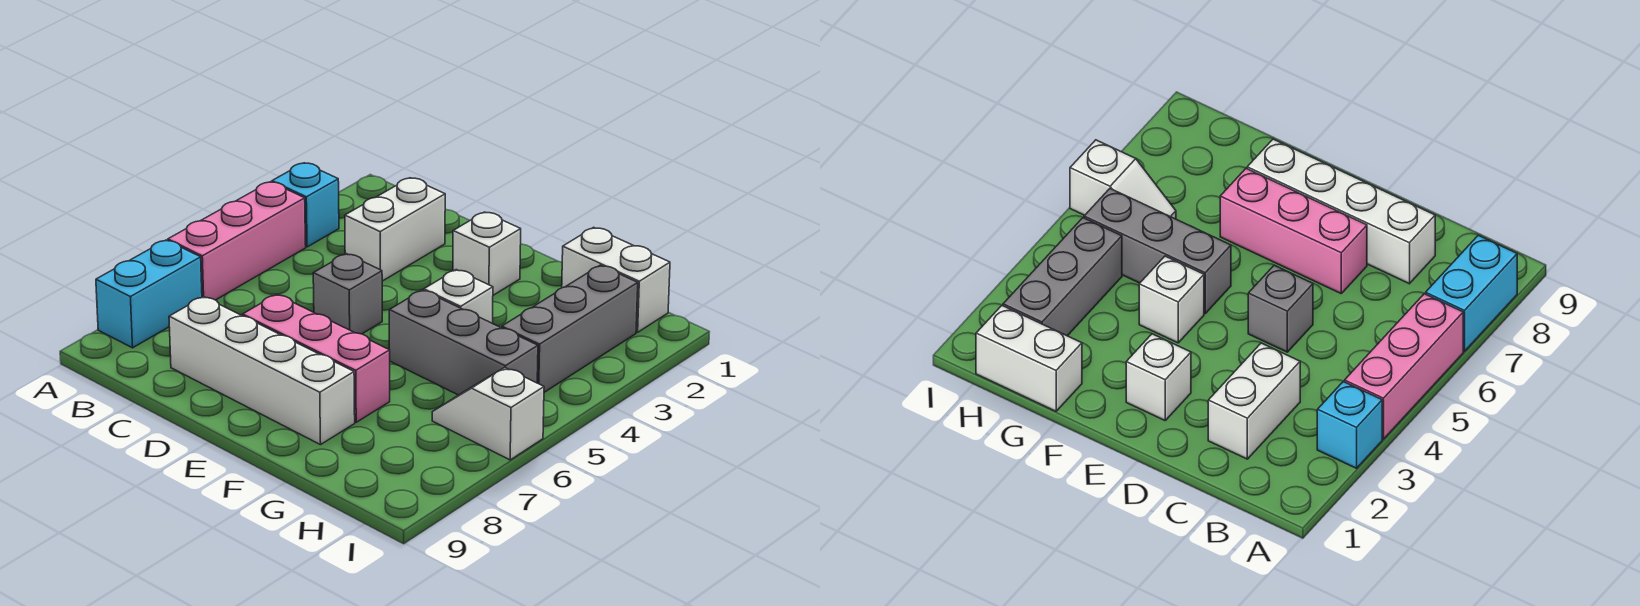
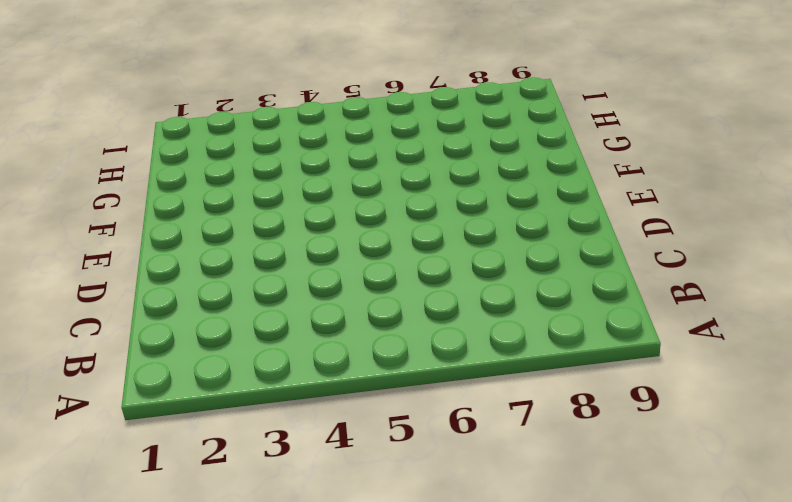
none -> cyan brick A3 level 1
none -> pink brick A4:A6 level 1
none -> cyan brick A7:A8 level 1

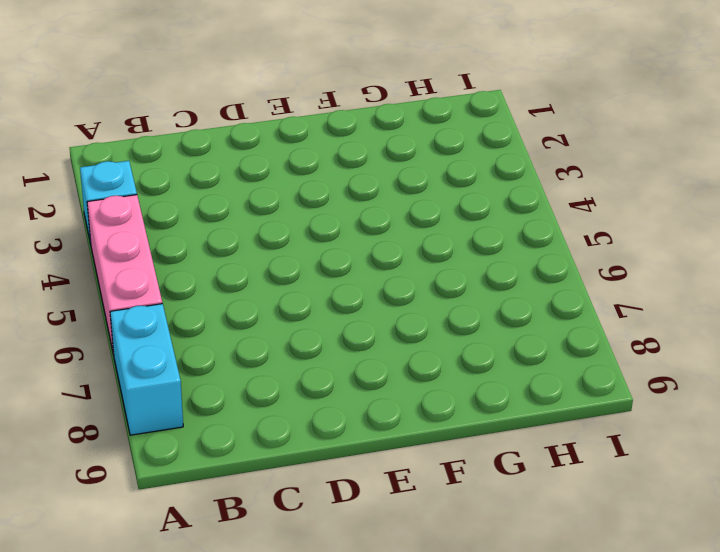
none -> white brick C2:C3 level 1
none -> white brick C8:F8 level 1
none -> grey brick D5 level 1

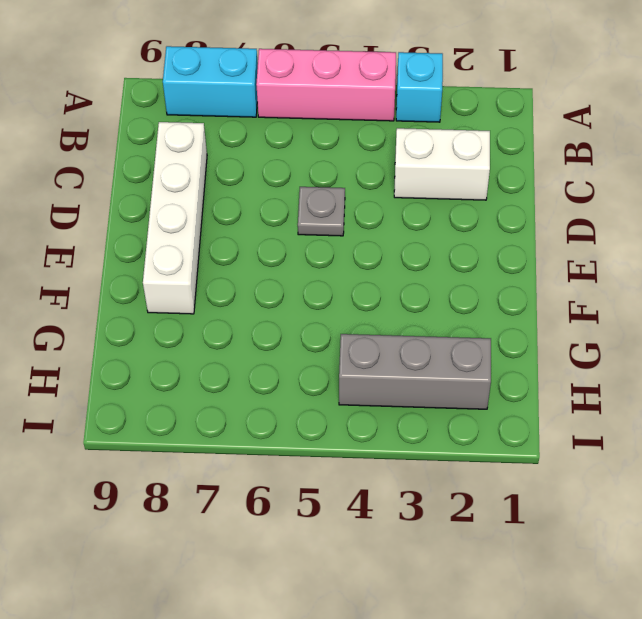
grey plate D5 level 1 -> grey brick D5 level 1
none -> pink brick D7:F7 level 1
none -> white brick E2 level 1
none -> white brick F4 level 1

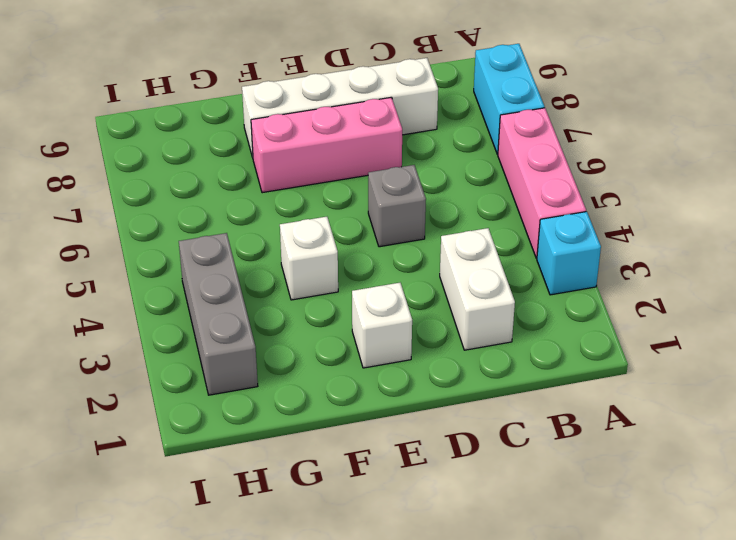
none -> grey brick F5:H5 level 1
none -> white brick G1:H1 level 1
none -> white slope H6:I6 level 1 top I

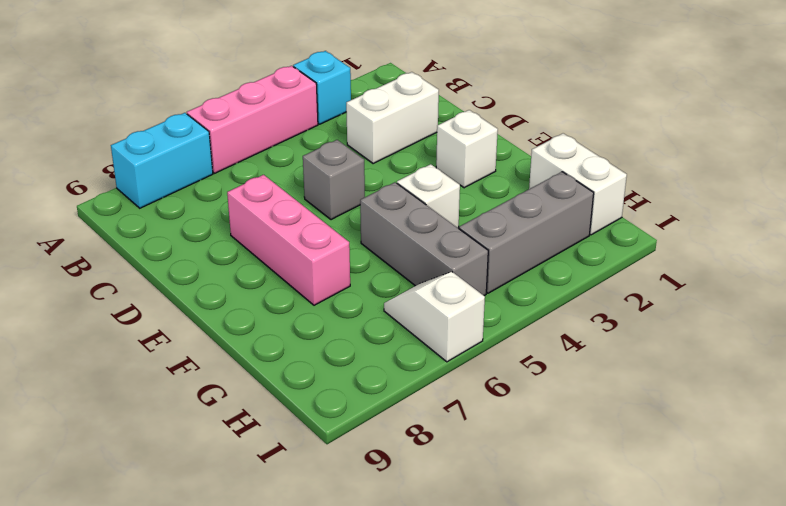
none -> white brick C8:F8 level 1

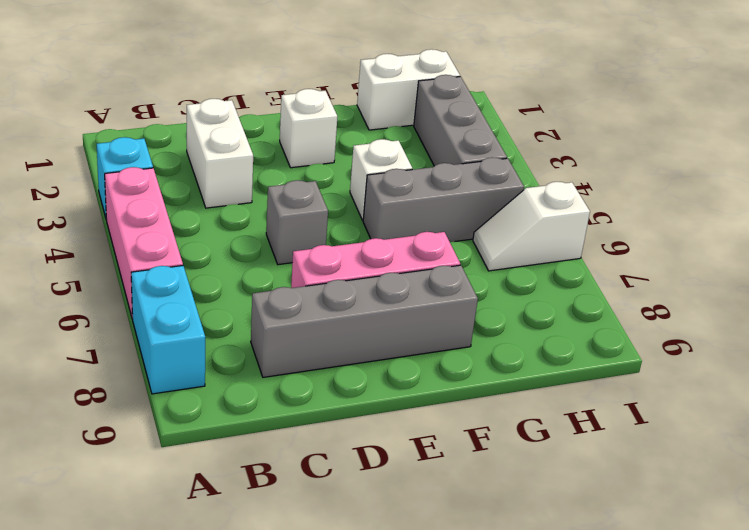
grey brick C8:F8 level 1 -> white brick C8:F8 level 1

